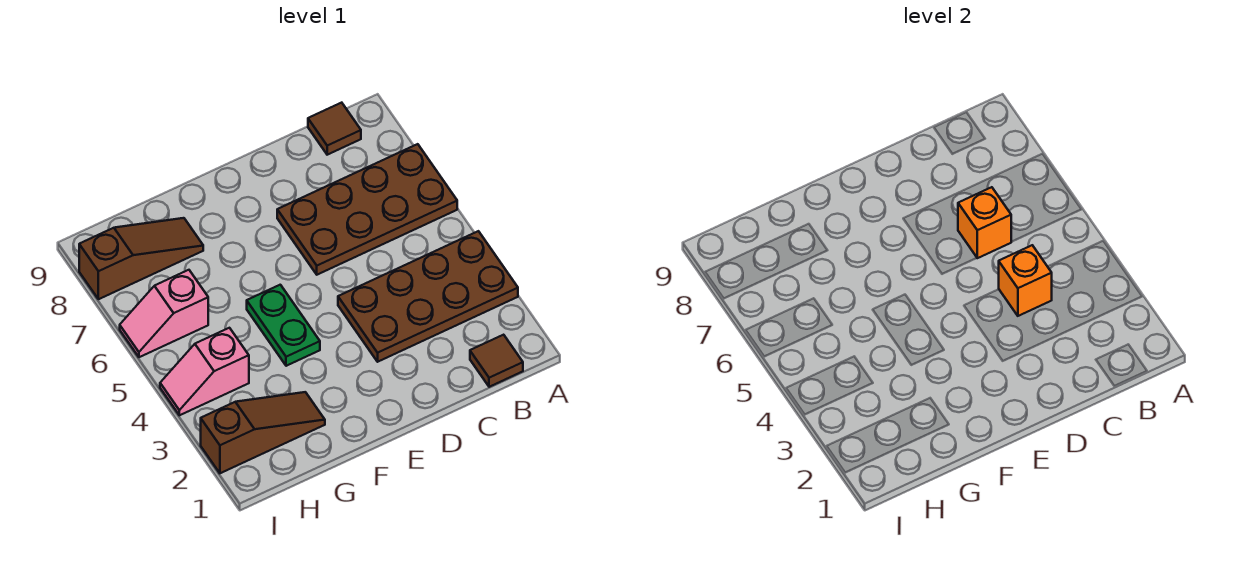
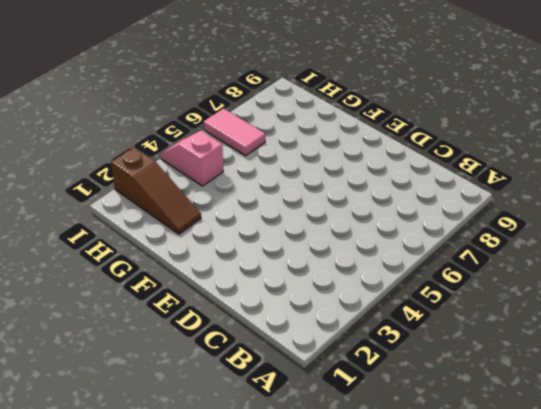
pink tile H6:I6 level 1 -> pink slope H6:I6 level 1 top H
none -> brown plate A3:D4 level 1
none -> brown plate A6:D7 level 1

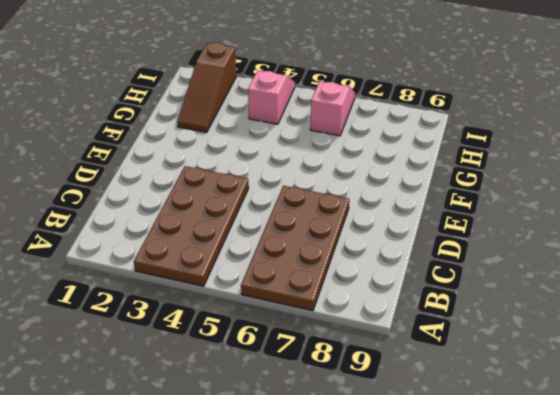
none -> brown tile B1 level 1
none -> brown tile B9 level 1

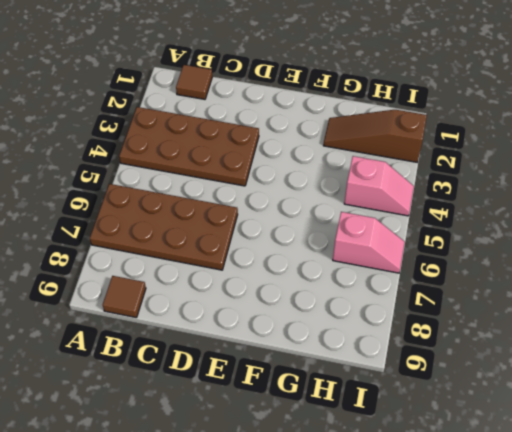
none -> green plate F4:F5 level 1
none -> brown slope G8:I8 level 1 top I

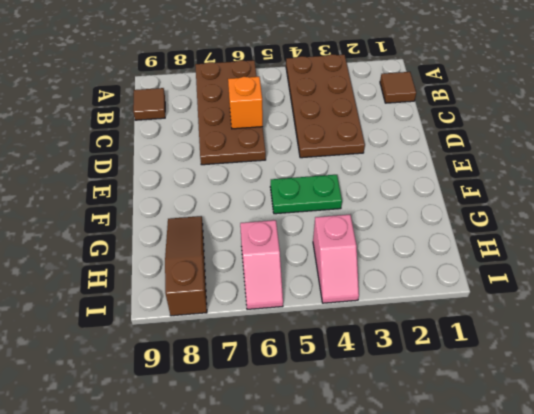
none -> brown slope G2:I2 level 1 top I
none -> orange brick C4 level 2

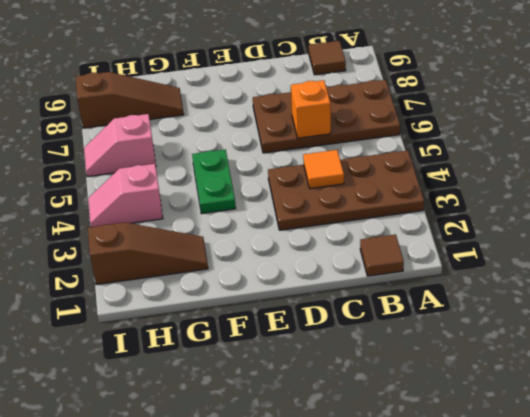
orange tile C4 level 2 -> orange brick C4 level 2

